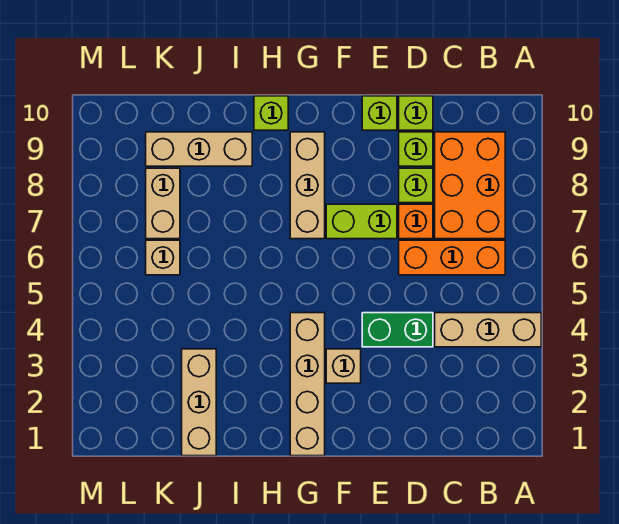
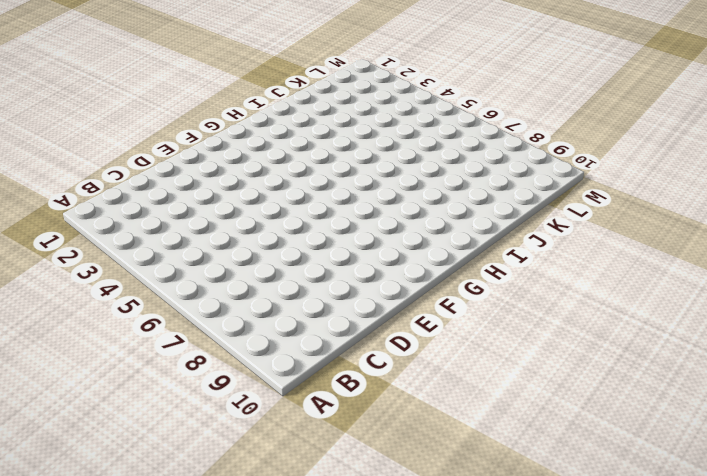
none -> tan brick A4:C4 level 1
none -> orange brick B6:D6 level 1
none -> orange brick B7:C9 level 1

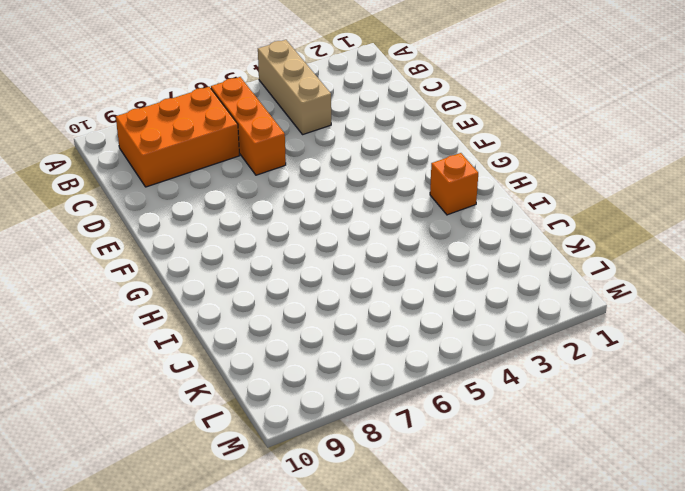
orange brick H2 level 1 -> orange brick D7 level 1
none -> green brick D4:E4 level 1
none -> lime brick D8 level 1
none -> lime brick D9 level 1

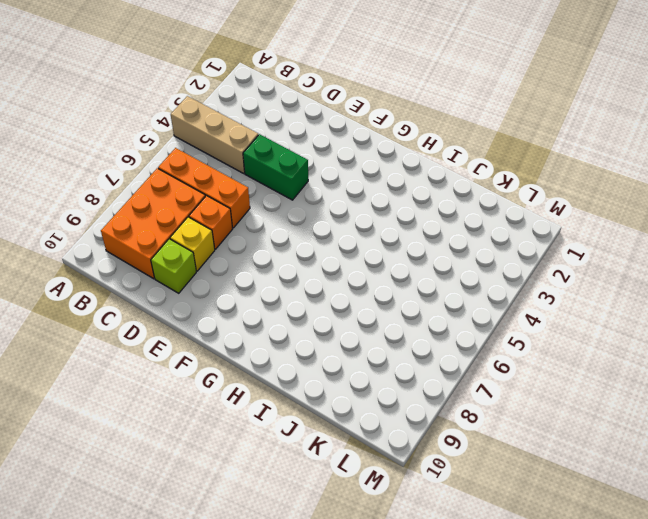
yellow brick D8 level 1 -> lime brick D8 level 1
none -> lime brick D10 level 1
none -> lime brick E7:F7 level 1
none -> lime brick E10 level 1

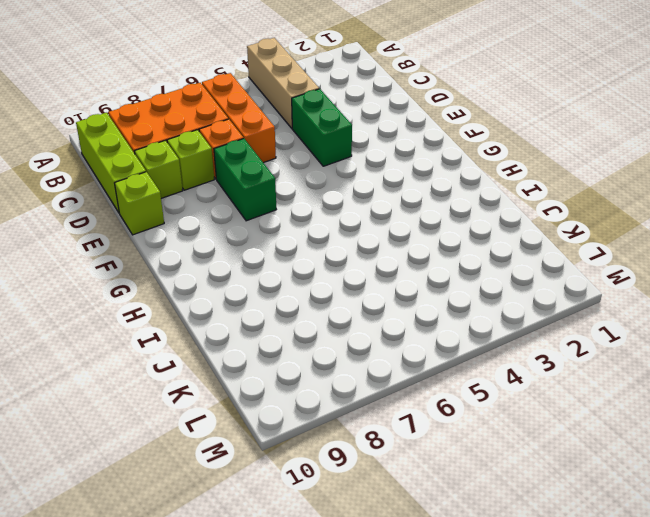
lime brick B10:D10 level 1 -> lime brick D10 level 1
green brick E7:F7 level 1 -> lime brick E7:F7 level 1
none -> tan brick F3 level 1
none -> tan brick G1:G4 level 1
none -> tan brick G7:G9 level 1

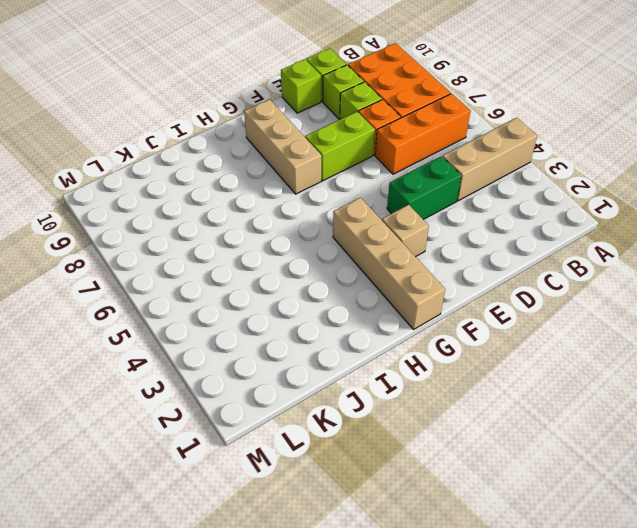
none -> lime brick H10 level 1
none -> tan brick I9:K9 level 1
none -> tan brick J1:J3 level 1

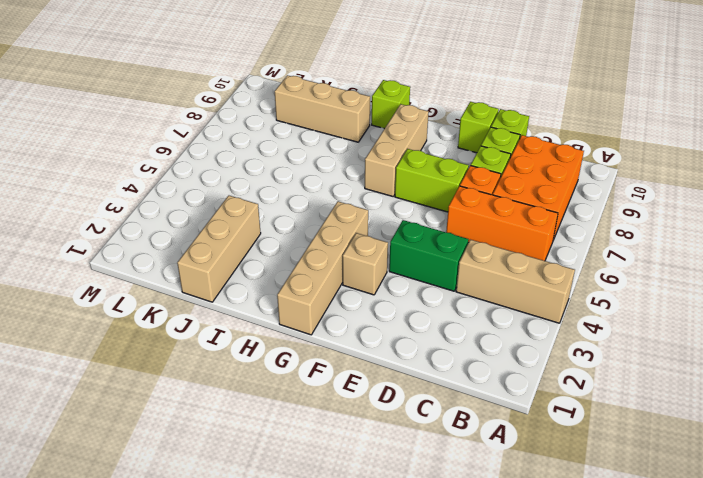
none -> tan brick K6 level 1
none -> tan brick K7:K8 level 1

